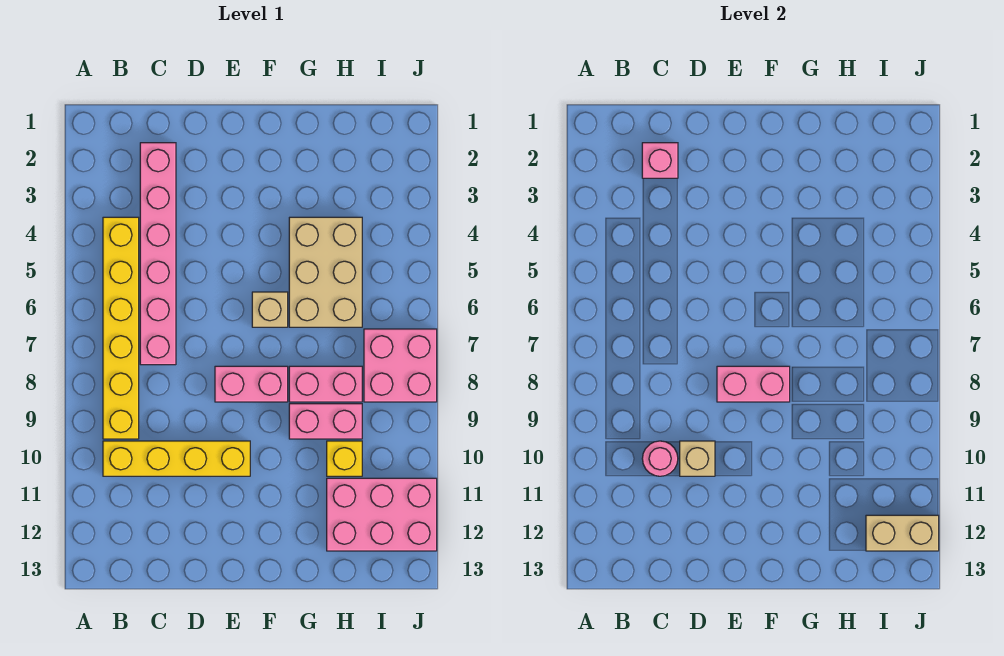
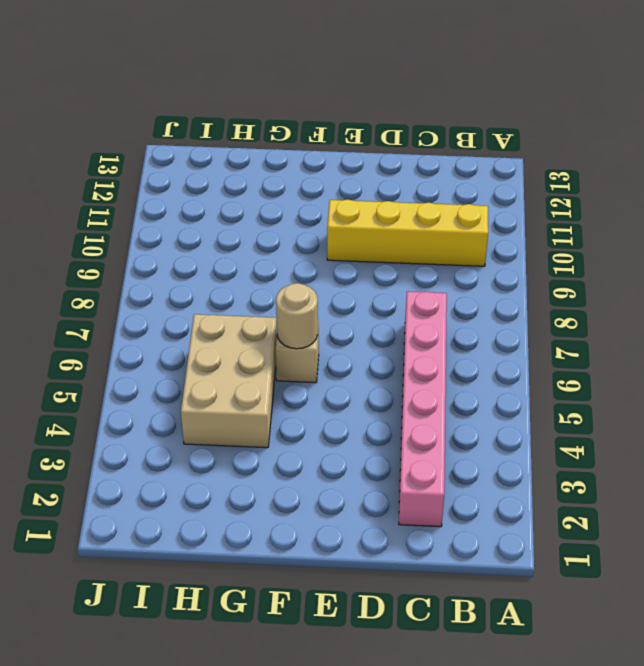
tan round brick F6 level 2 -> none
none -> yellow brick B4:B9 level 1
none -> pink brick E8:F8 level 1
none -> pink brick G8:H8 level 1

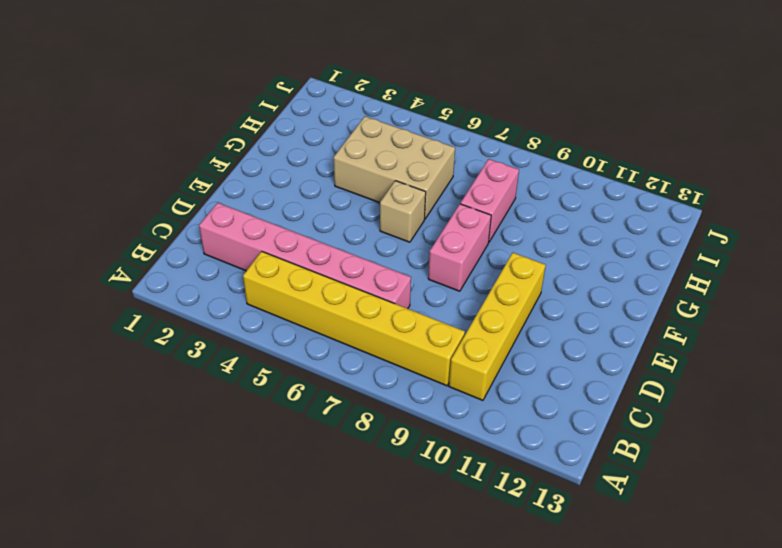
none -> pink brick G9:H9 level 1
none -> yellow brick H10 level 1
none -> pink brick H11:J12 level 1

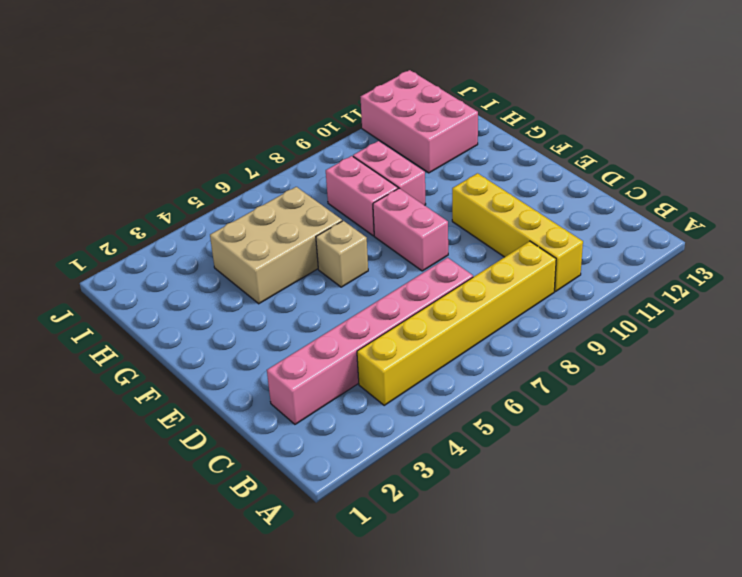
none -> yellow brick H10 level 1
none -> pink brick I7:J8 level 1
none -> pink brick C2 level 2

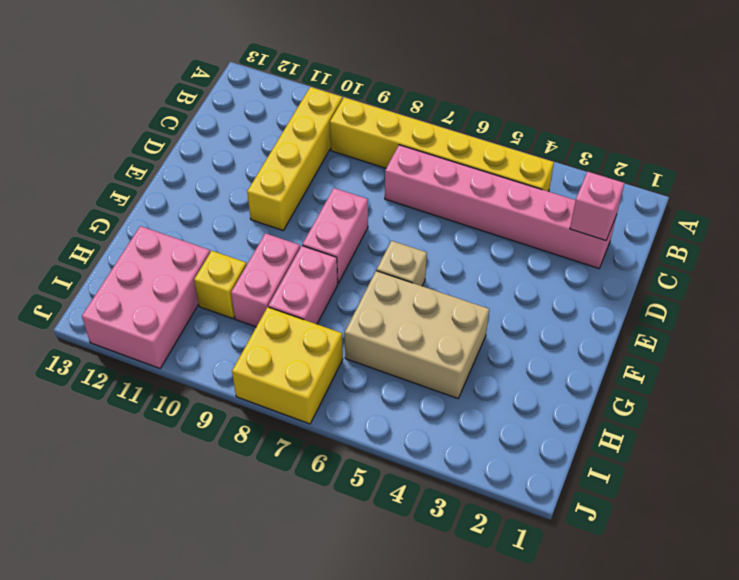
yellow brick I7:J8 level 1 -> pink brick I7:J8 level 1
none -> pink round brick C10 level 2
none -> tan brick D10 level 2
none -> pink brick E8:F8 level 2

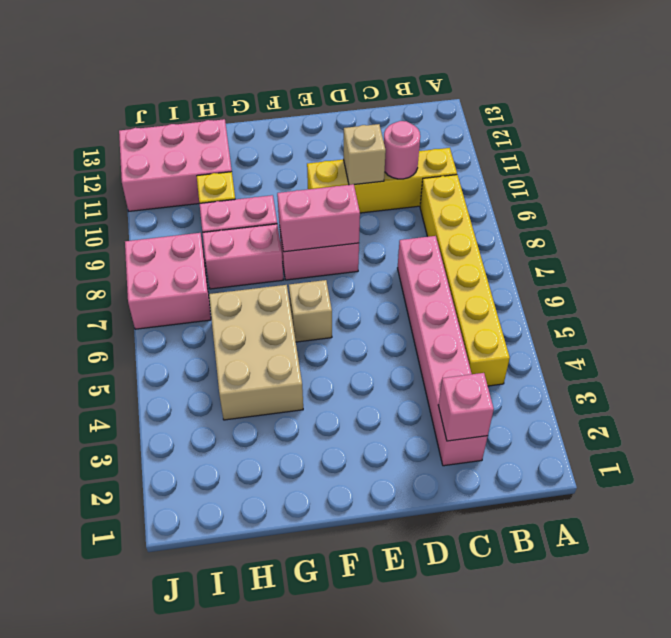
none -> tan brick I12:J12 level 2

